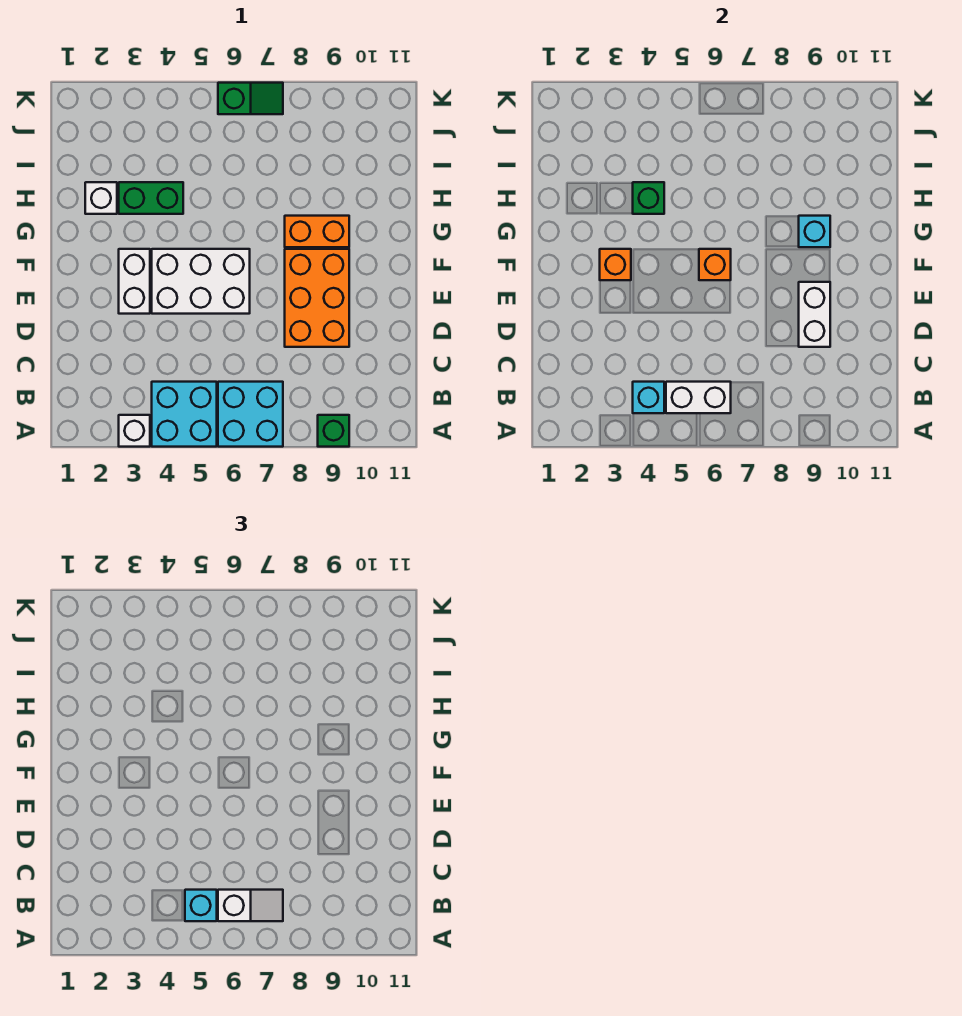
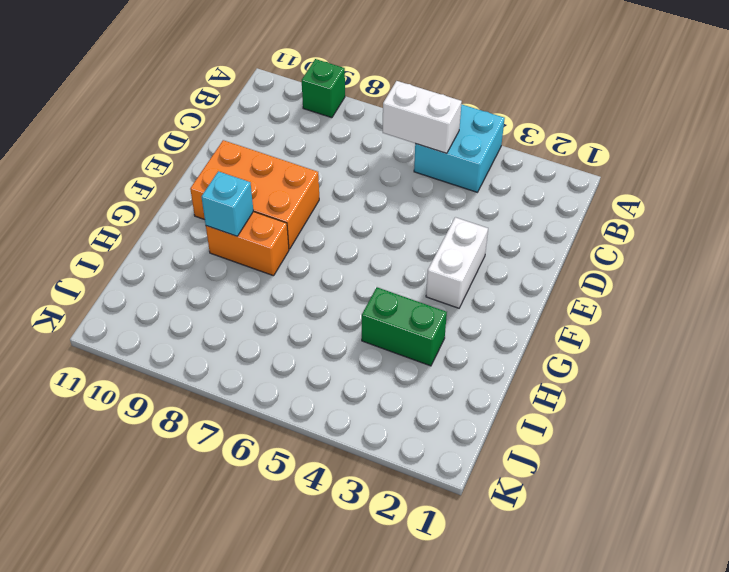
orange brick E8:F10 level 1 -> orange brick D8:F9 level 1
none -> white brick A3 level 1
none -> cyan brick A6:B7 level 1
none -> white brick E4:F6 level 1

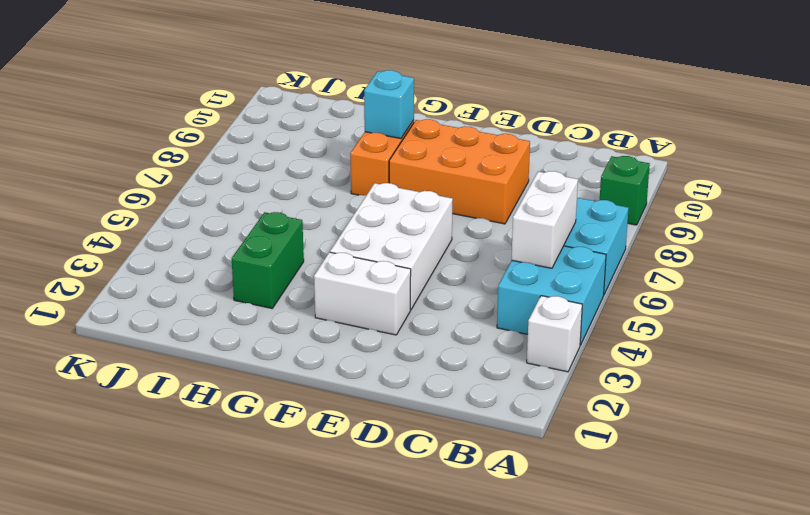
none -> white brick H2 level 1
none -> green slope K6:K7 level 1 top 6
none -> cyan brick B4 level 2

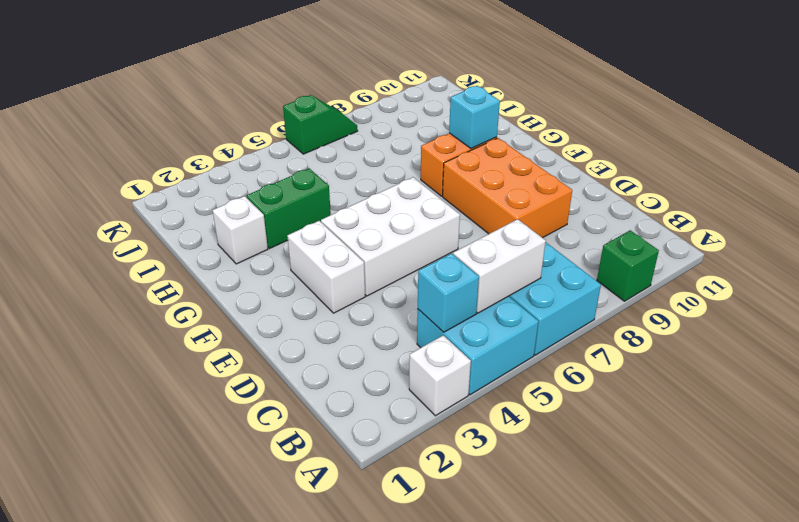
none -> white brick D9:E9 level 2
none -> orange brick F3 level 2
none -> orange brick F6 level 2

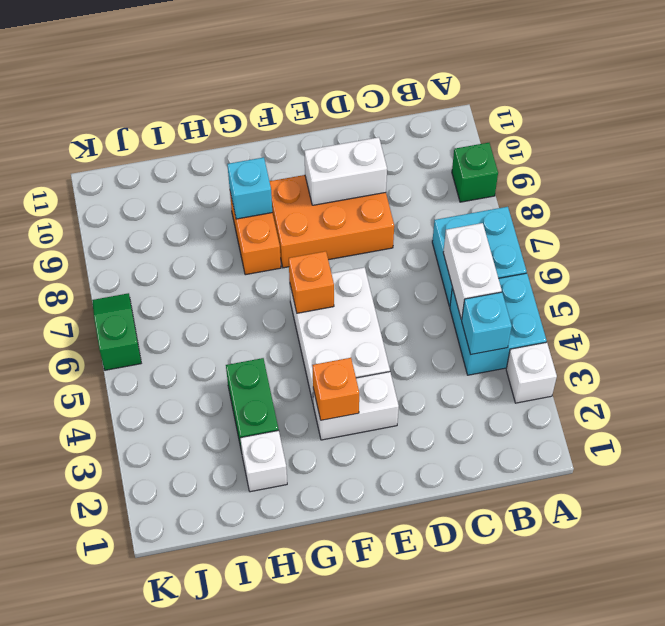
none -> green brick H4 level 2
none -> cyan brick B5 level 3
none -> white slope B6:B7 level 3 top 6

